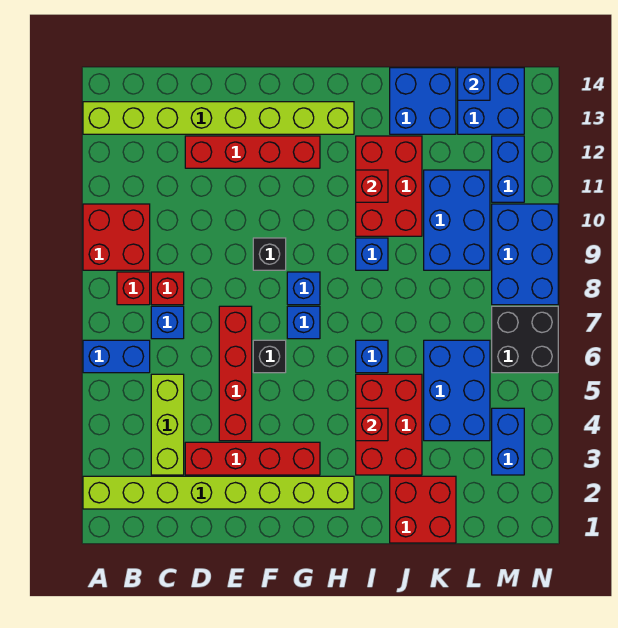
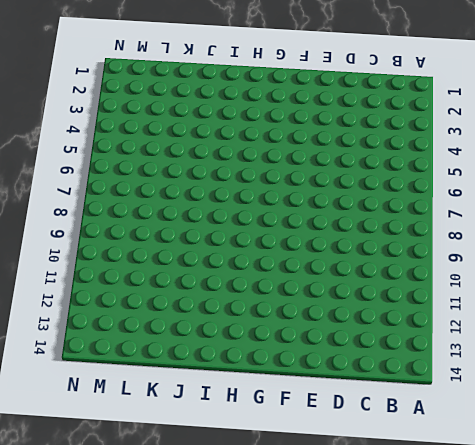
none -> lime brick A2:H2 level 1
none -> blue brick A6:B6 level 1
none -> red brick A9:B10 level 1
none -> lime brick A13:H13 level 1

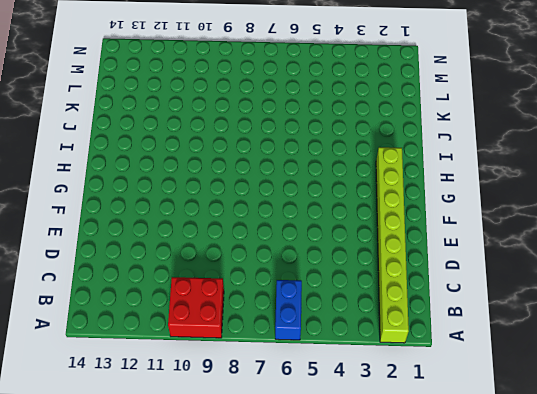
none -> lime brick A13:H13 level 1
none -> red brick B8 level 1
none -> lime brick C3:C5 level 1
none -> blue brick C7 level 1

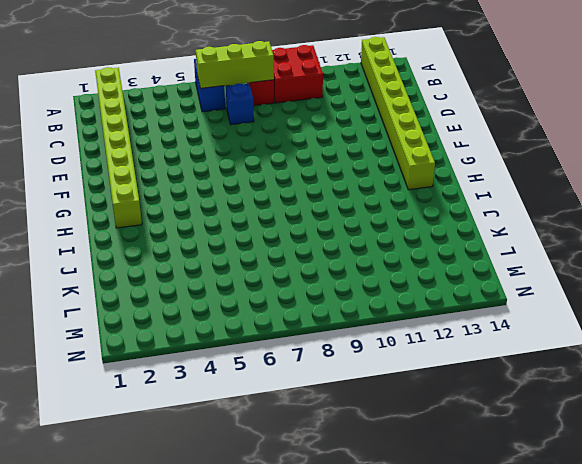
lime brick B6:B8 level 2 -> lime brick C3:C5 level 1
none -> red brick C8 level 1
none -> red brick D3:G3 level 1
none -> red brick D12:G12 level 1
none -> red brick E4:E7 level 1

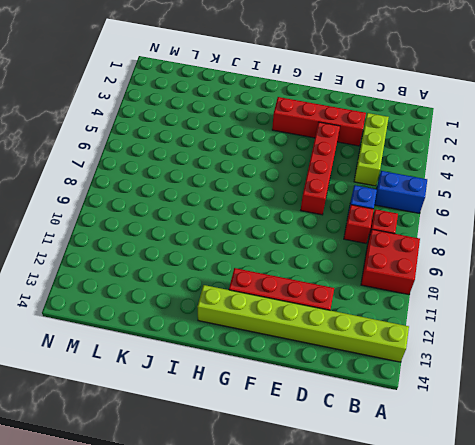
none -> lime brick A2:H2 level 1
none -> black brick F6 level 1
none -> black brick F9 level 1
none -> blue brick G7 level 1

